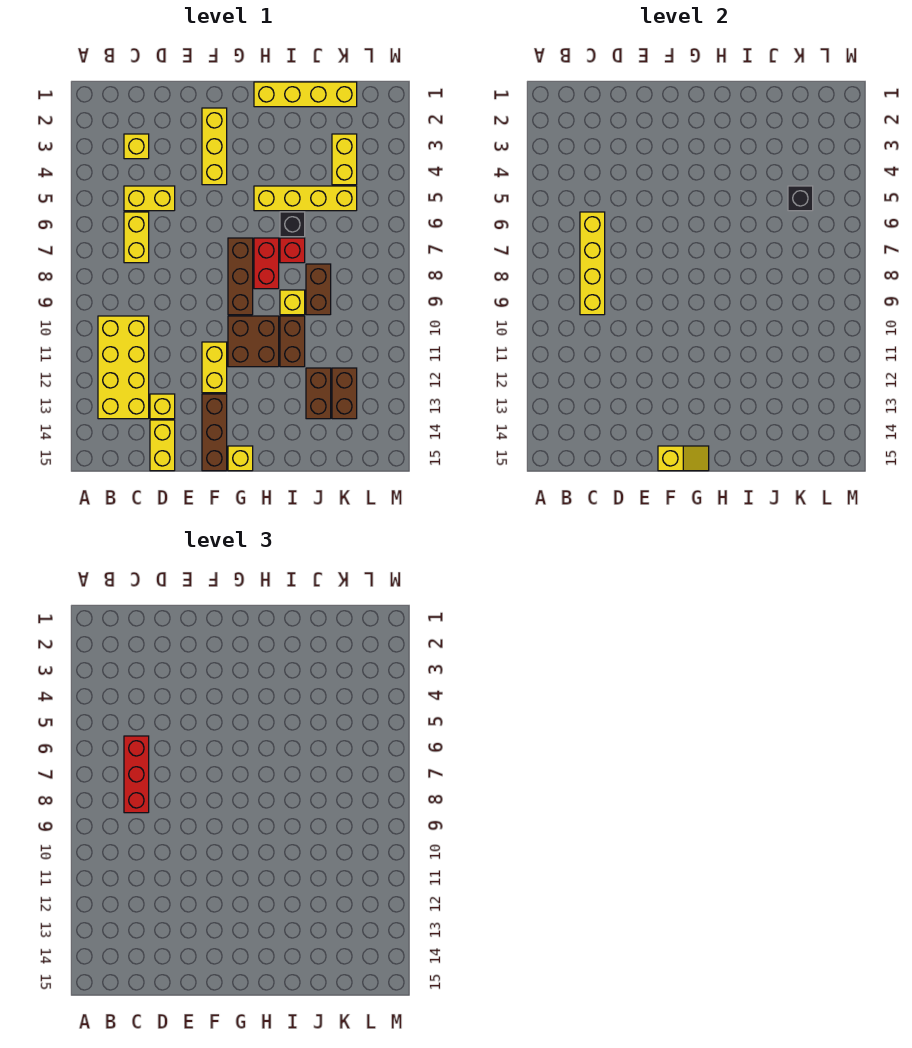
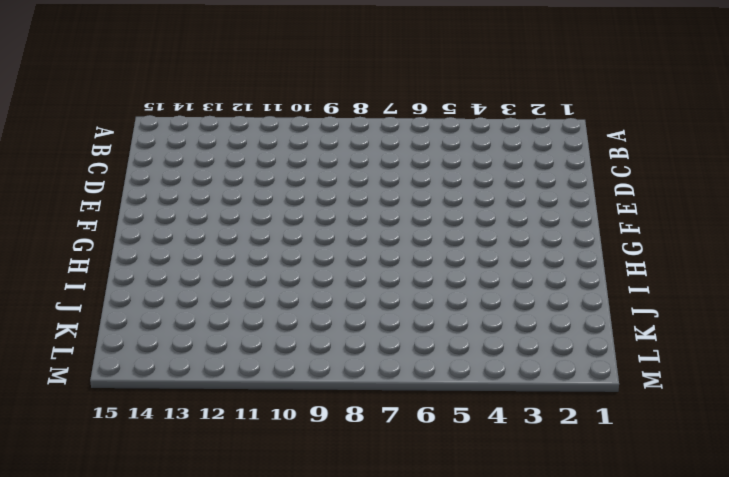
none -> yellow brick B10:C13 level 1
none -> yellow brick C3 level 1
none -> yellow brick C5:D5 level 1

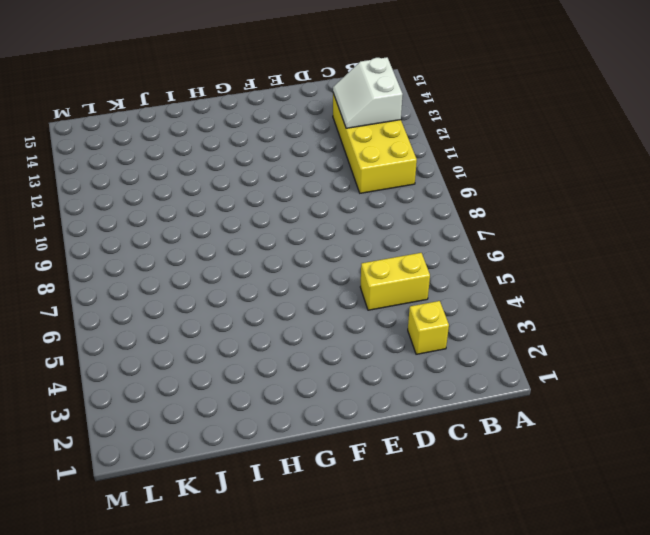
white slope B12:C13 level 2 top B -> none
none -> yellow brick C6:C7 level 1
none -> yellow brick D13 level 1
none -> yellow brick D14:D15 level 1

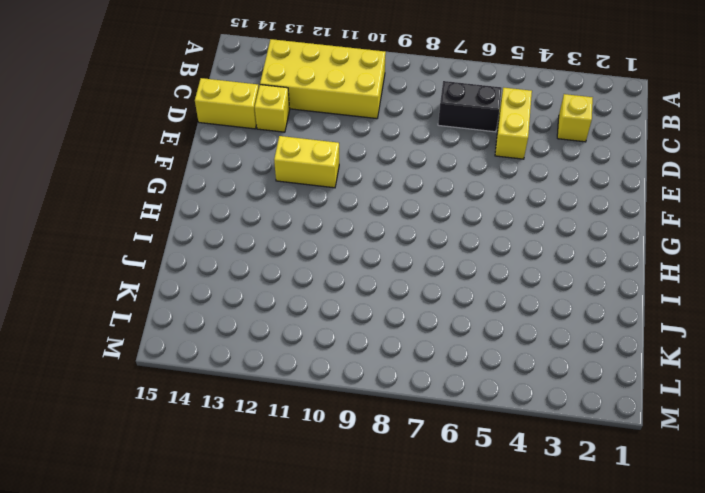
black brick C6:C7 level 1 -> yellow brick C6:C7 level 1
none -> yellow brick F2:F4 level 1
none -> brown brick F13:F15 level 1
none -> brown brick G7:G9 level 1

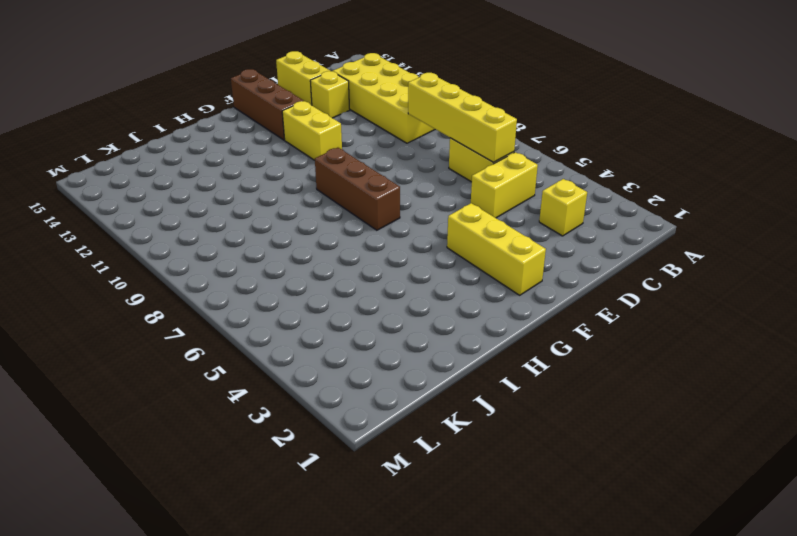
none -> brown brick G10:H11 level 1
none -> yellow brick G15 level 1
none -> yellow brick H1:K1 level 1

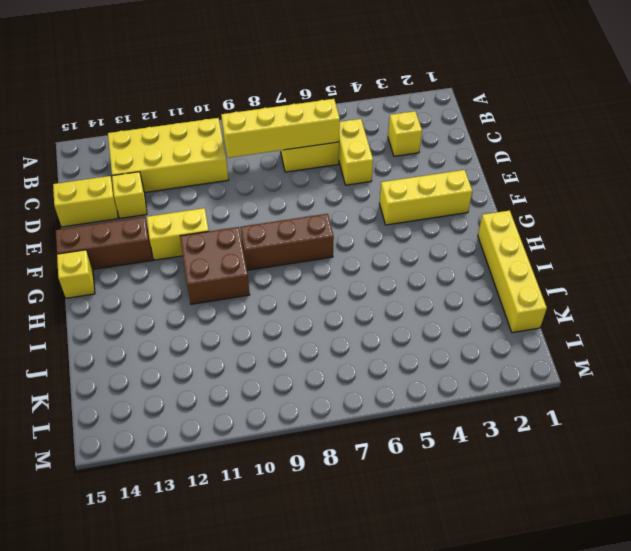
none -> yellow brick H5:K5 level 1
none -> red brick H7:H8 level 1
none -> black brick I6 level 1

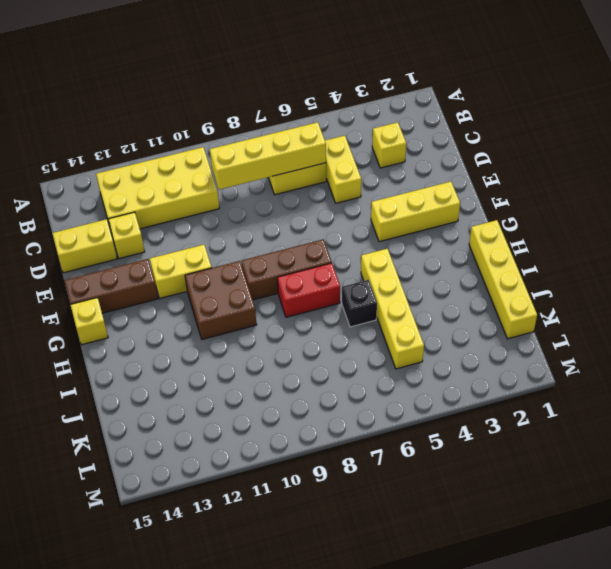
none -> red brick I7 level 1
none -> yellow brick I9 level 1
none -> brown brick I10:I11 level 1

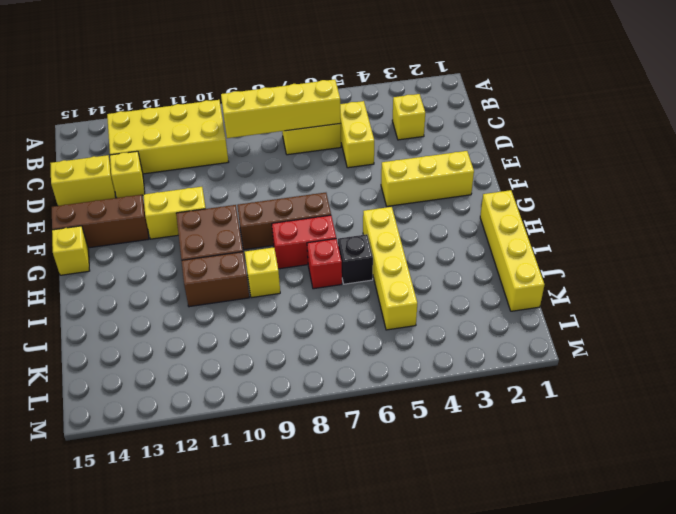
none -> brown brick J8:J9 level 1
none -> brown brick J12:J13 level 1
none -> yellow brick K3:K4 level 1

